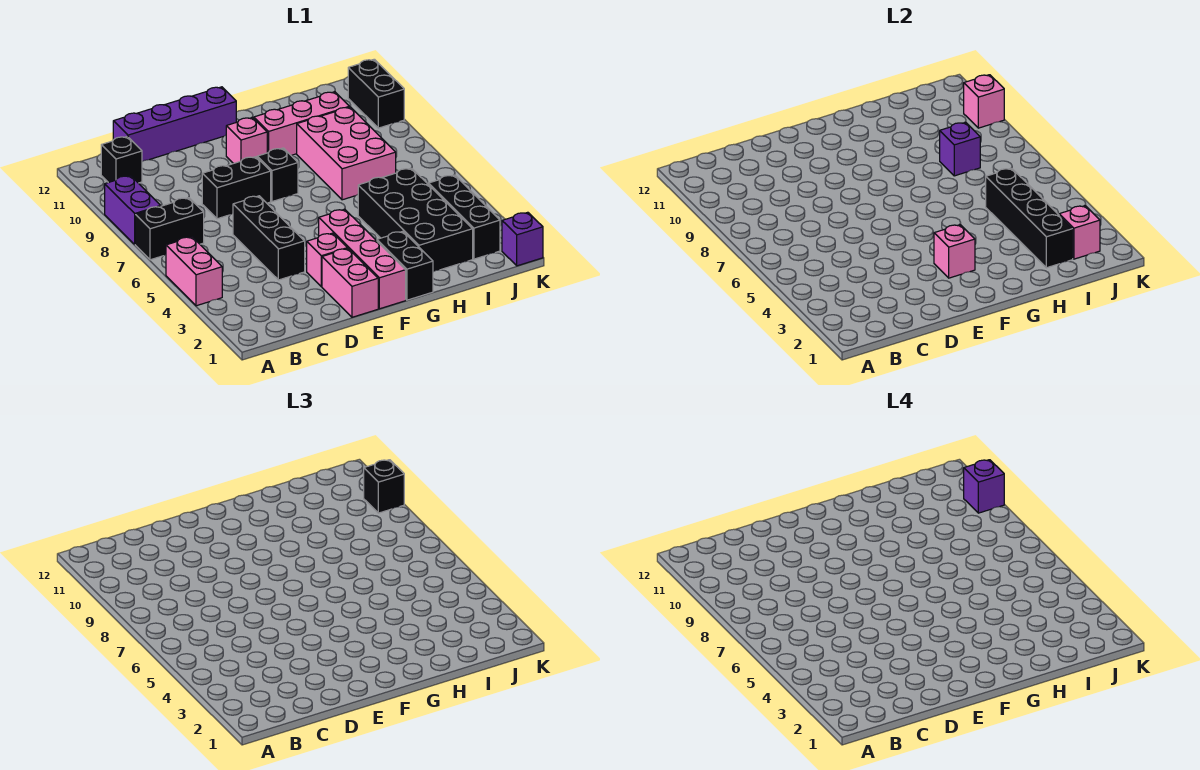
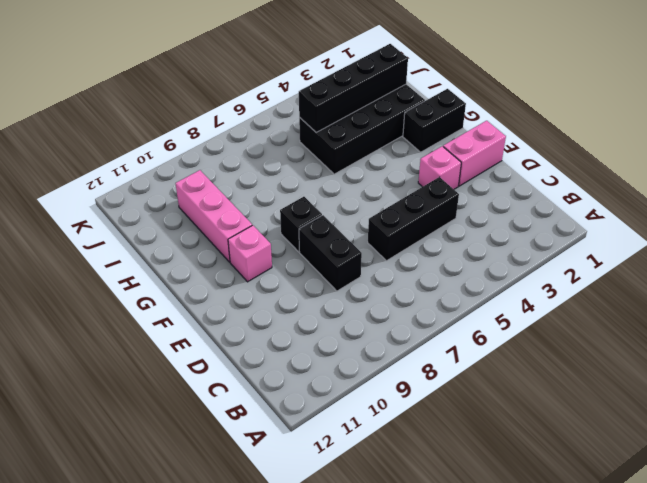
none -> pink brick A4:A5 level 1
none -> black brick A7:B7 level 1
none -> purple brick A8:A9 level 1

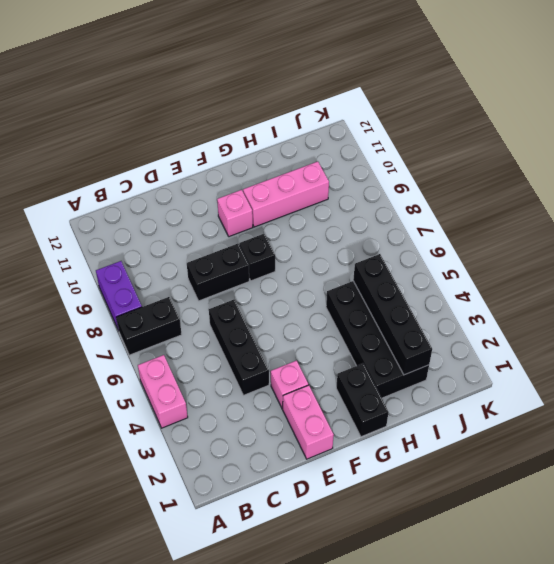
none -> black brick B11 level 1
none -> purple brick C12:F12 level 1
none -> pink brick F1:F4 level 1

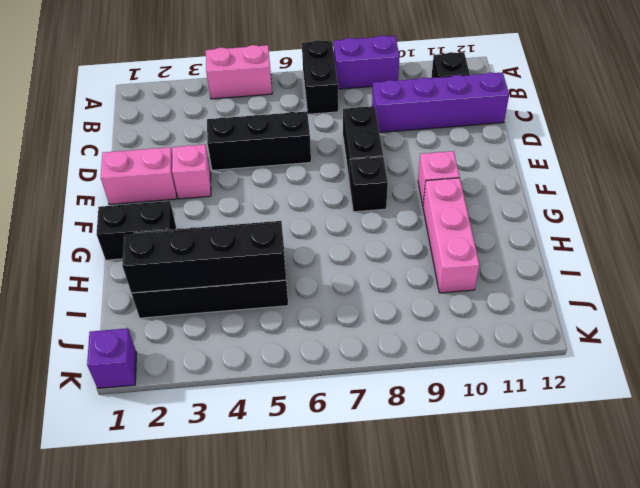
purple brick C9:C12 level 1 -> purple brick C12:F12 level 1
none -> pink brick F1:F4 level 1
none -> pink brick H7:I9 level 1
none -> black brick J2:J4 level 1

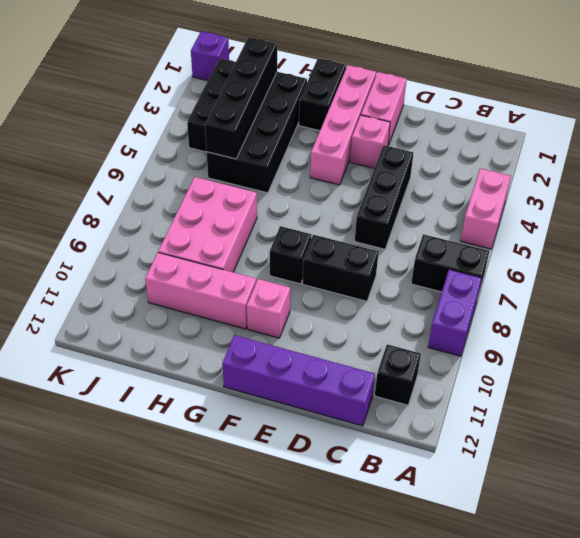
none -> black brick K10:K11 level 1
none -> pink brick F3 level 2
none -> purple brick I8 level 2

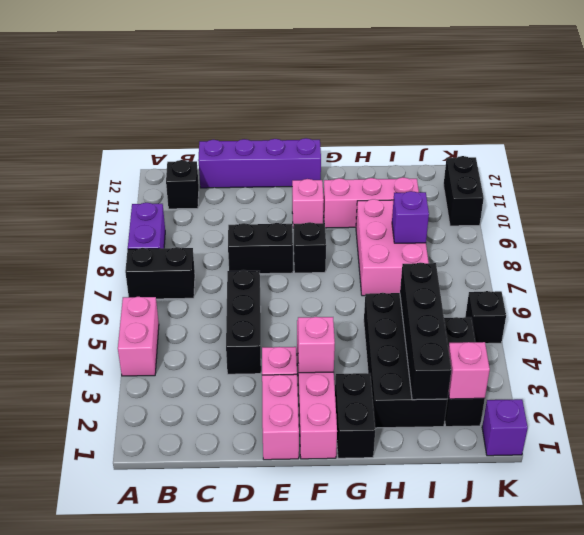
black brick K5 level 1 -> black brick K10 level 3
none -> pink brick K10 level 2
none -> purple brick K10 level 4

